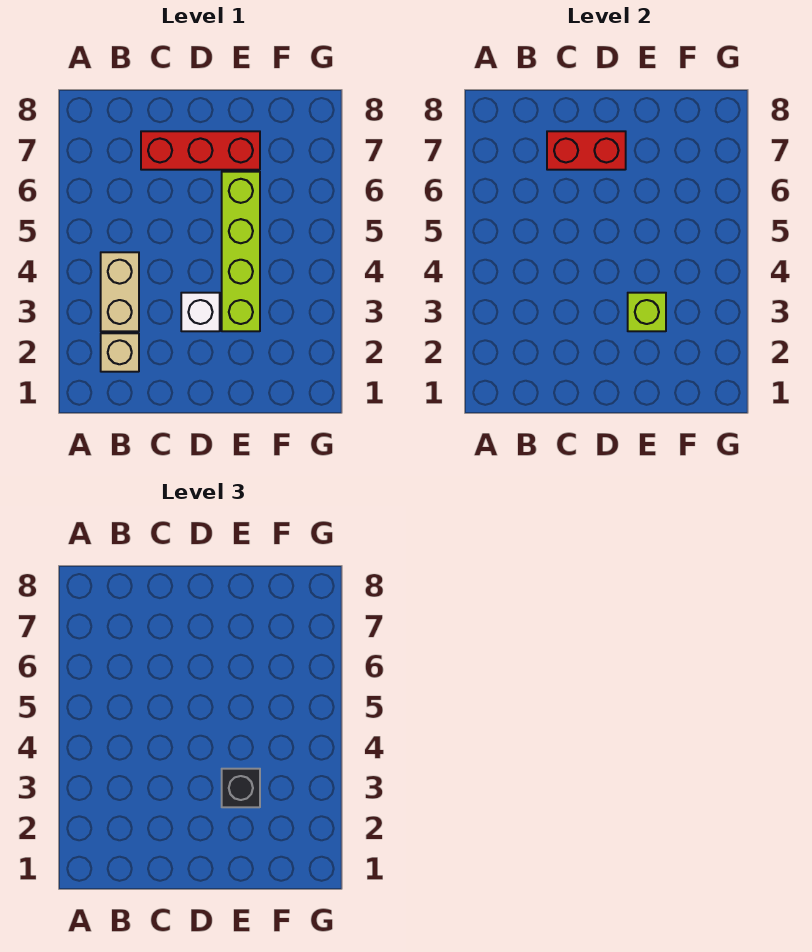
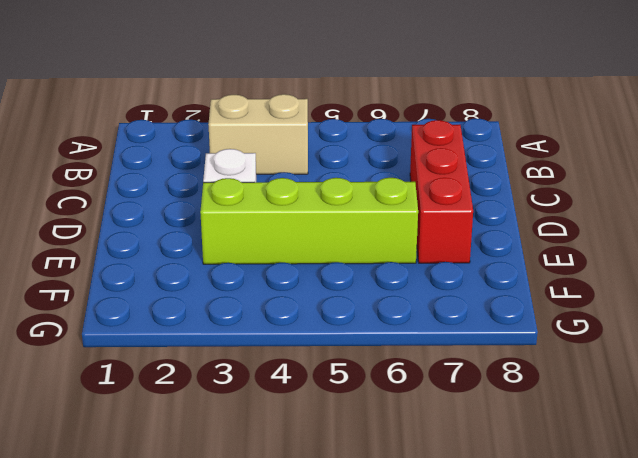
none -> tan brick B2 level 1
none -> red brick C7:D7 level 2

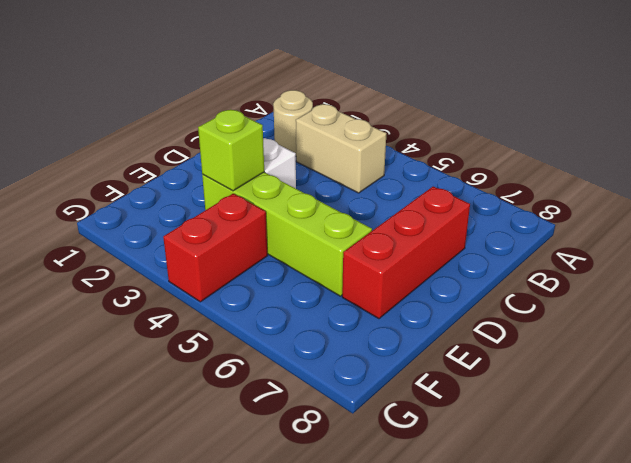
tan round brick B2 level 1 -> tan brick B2 level 1
red brick F4:G4 level 1 -> red brick C7:D7 level 2
none -> black brick E3 level 3

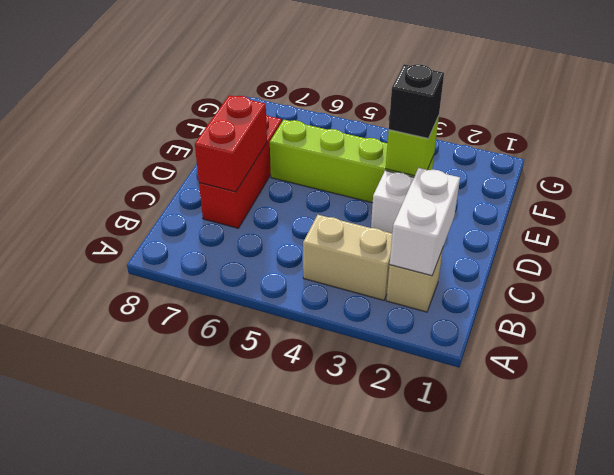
white brick B2:C2 level 2 -> none

